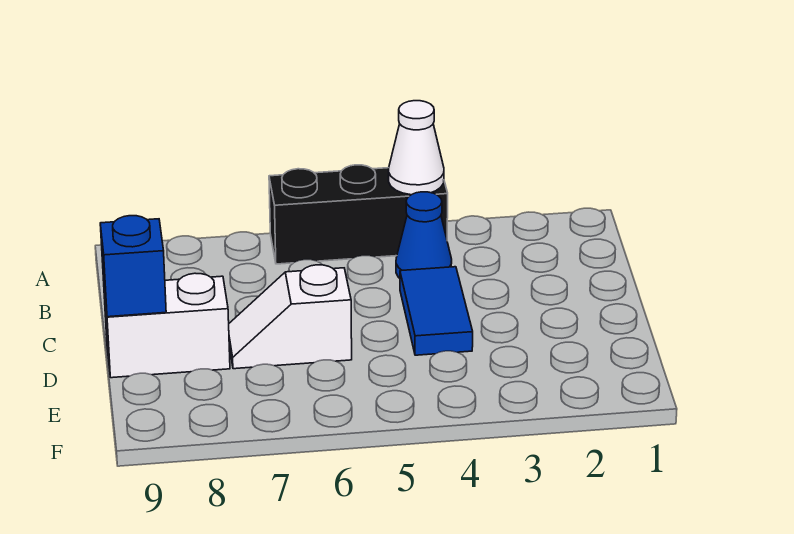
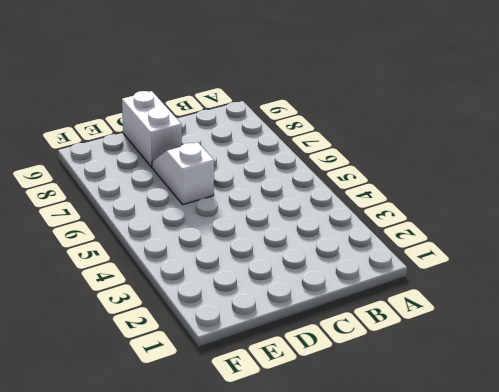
none -> black brick A4:A6 level 1
none -> blue cone B4 level 1

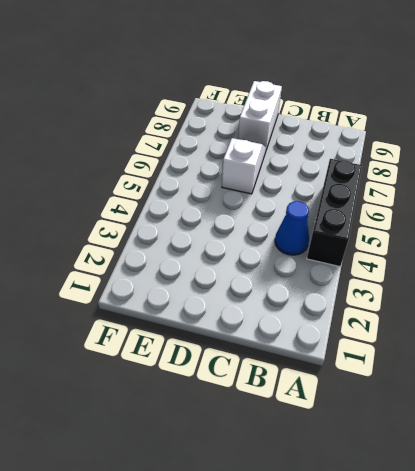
none -> blue tile C4:D4 level 1
none -> white cone A4 level 2

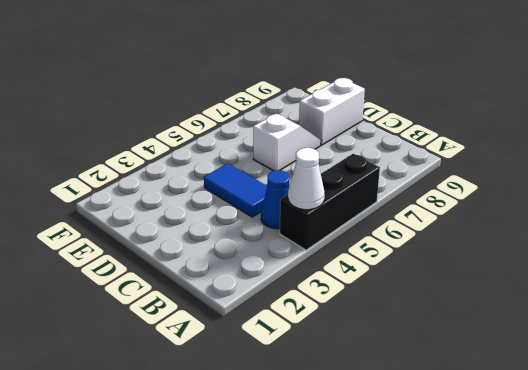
none -> blue brick D9 level 2

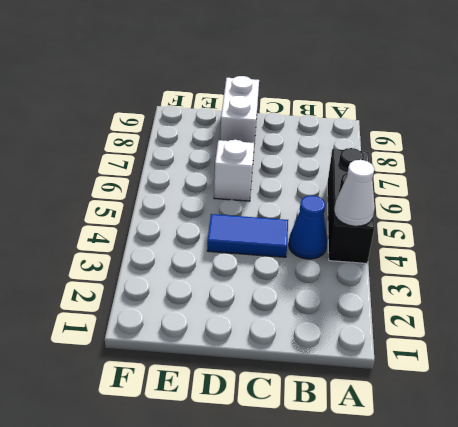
none -> blue brick D9 level 2

